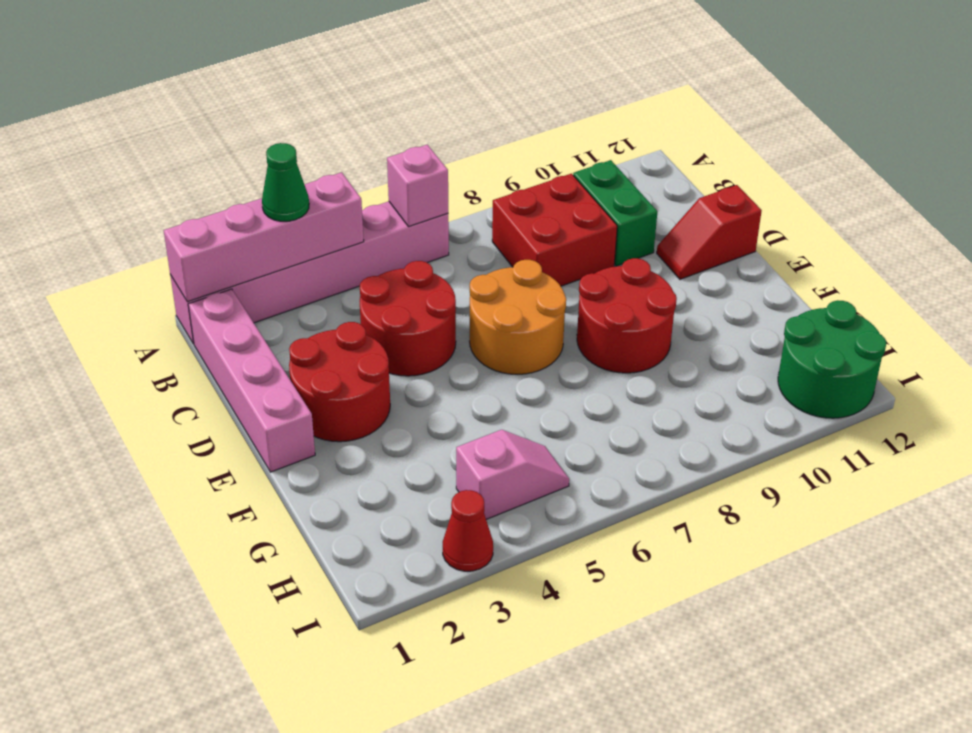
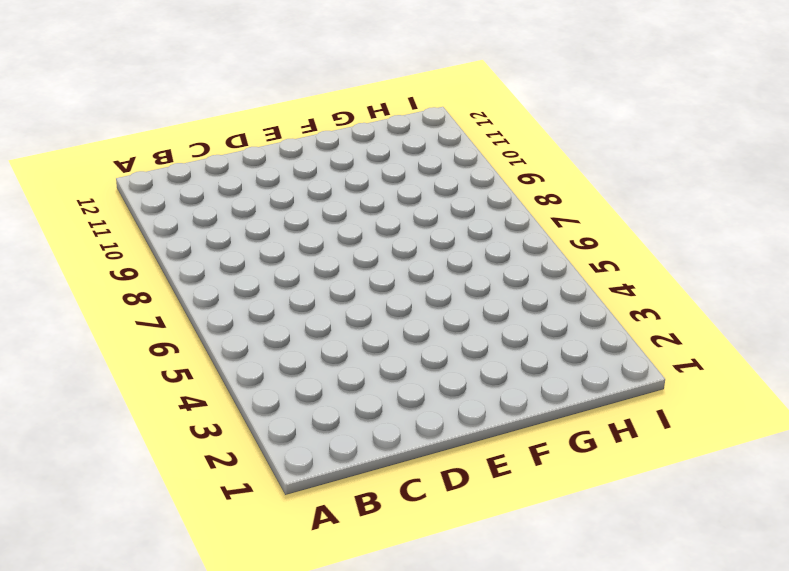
none -> pink brick A1:A6 level 1
none -> pink brick B1:E1 level 1
none -> red brick B8:C9 level 1

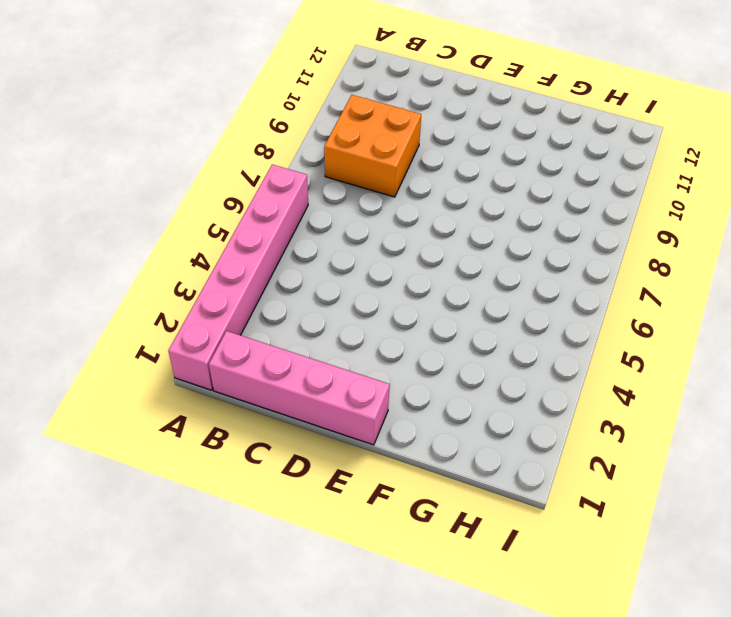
orange brick B8:C9 level 1 -> red brick B8:C9 level 1
none -> green brick B10:C10 level 1
none -> red round brick C4:D5 level 1
none -> red round brick D2:E3 level 1

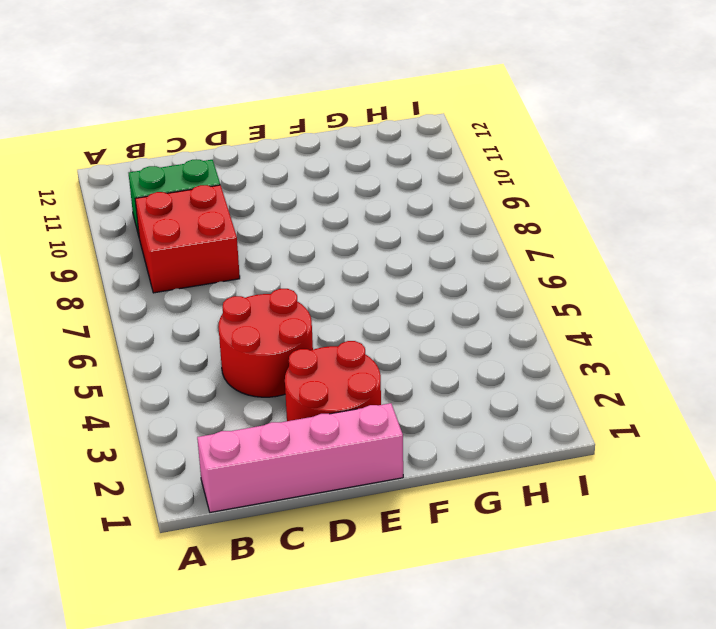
none -> pink brick A1:A6 level 1
none -> orange round brick D6:E7 level 1
none -> red slope D11:D12 level 1 top 12

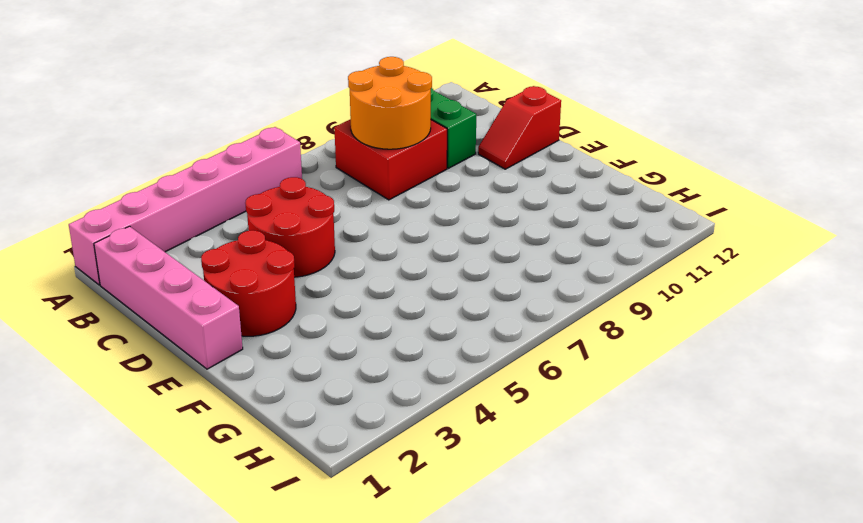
orange round brick B8:C9 level 2 -> orange round brick D6:E7 level 1
none -> red round brick E8:F9 level 1
none -> pink slope H4:H5 level 1 top 4
none -> green round brick H11:I12 level 1

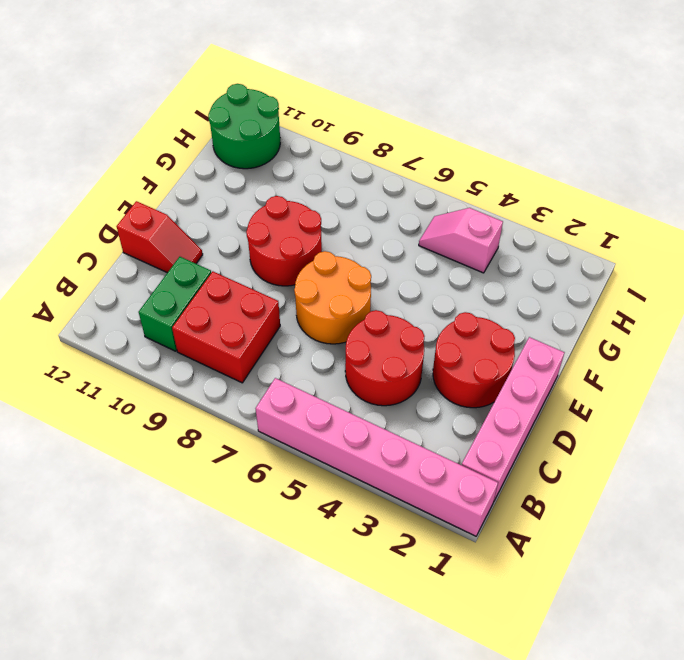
none -> red cone I3 level 1
none -> pink brick A1:A4 level 2
none -> pink brick A6 level 2

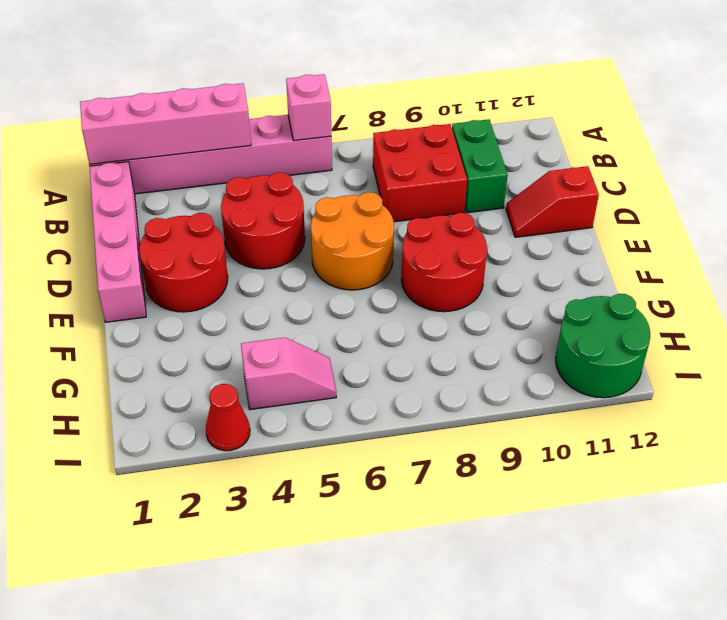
none -> green cone A3 level 3

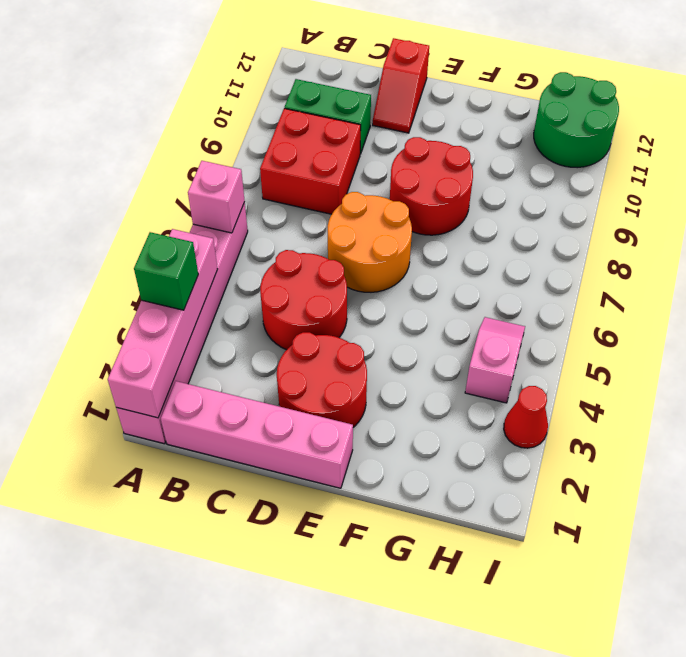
green brick A3 level 3 -> green cone A3 level 3

